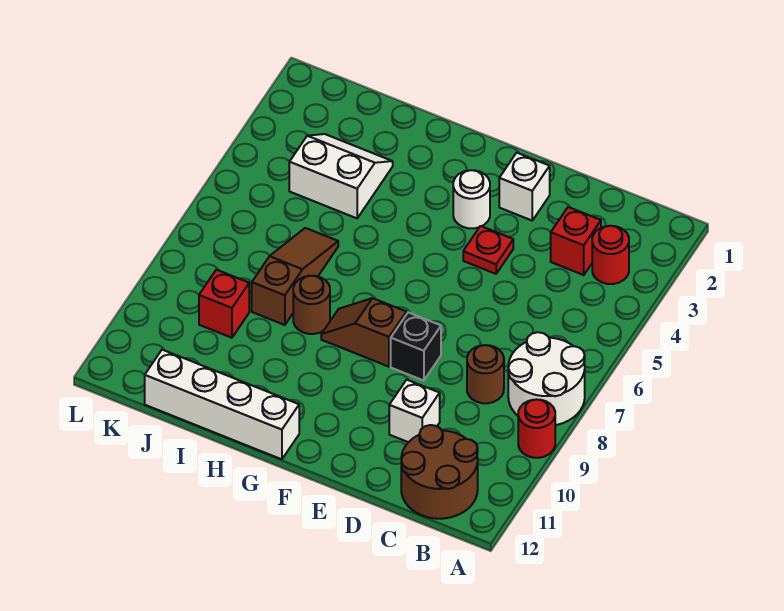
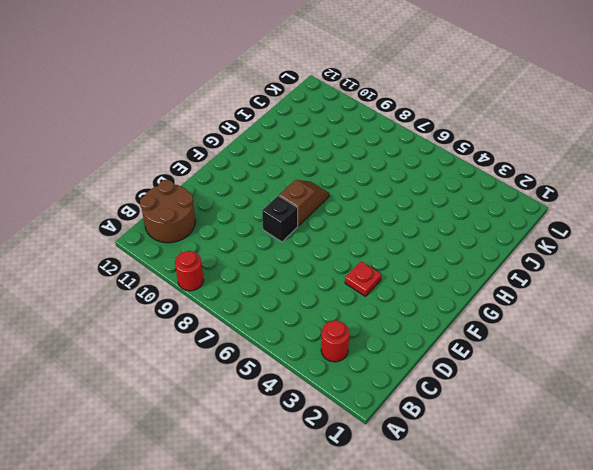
none -> white round brick A7:B8 level 1
none -> red brick C3 level 1
none -> brown round brick C8 level 1

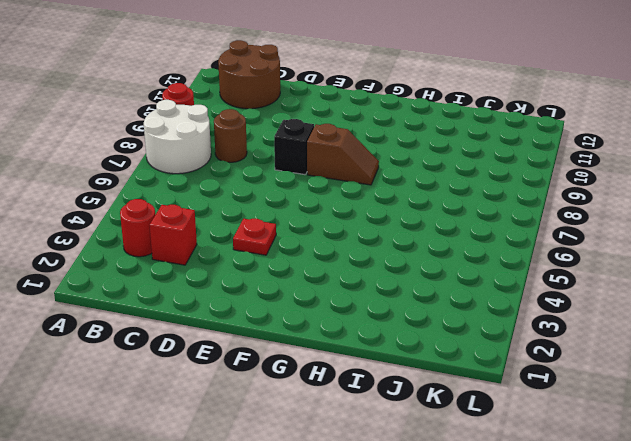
none -> white brick D10 level 1
none -> white brick E2 level 1
none -> white round brick F3 level 1

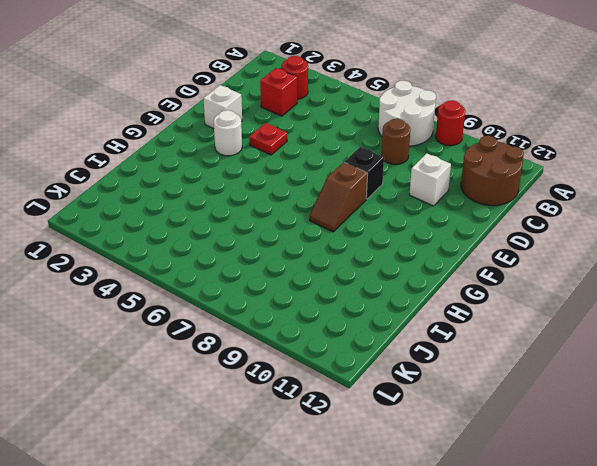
none -> white brick G12:J12 level 1
none -> brown round brick H8 level 1
none -> white slope I3:J4 level 1 top 4

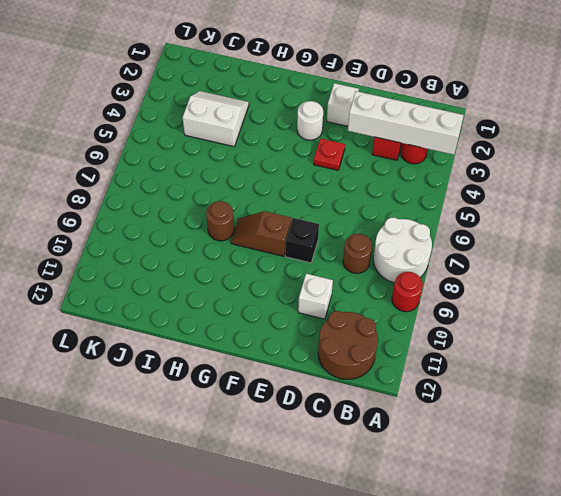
white brick A3:D3 level 2 -> white brick G12:J12 level 1
none -> brown slope I6:I8 level 1 top 8
none -> red brick J9 level 1

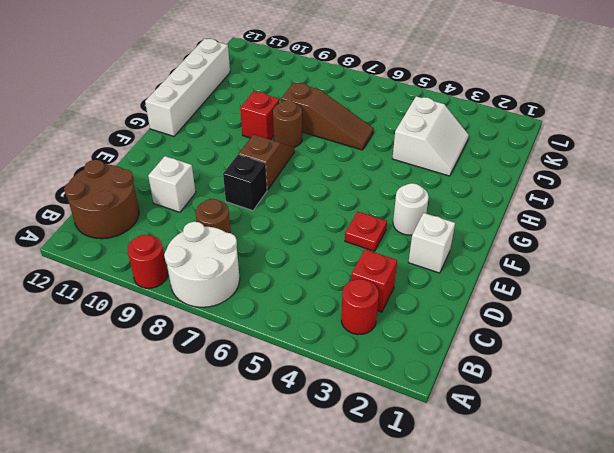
red brick H9 level 1 -> red brick J9 level 1

